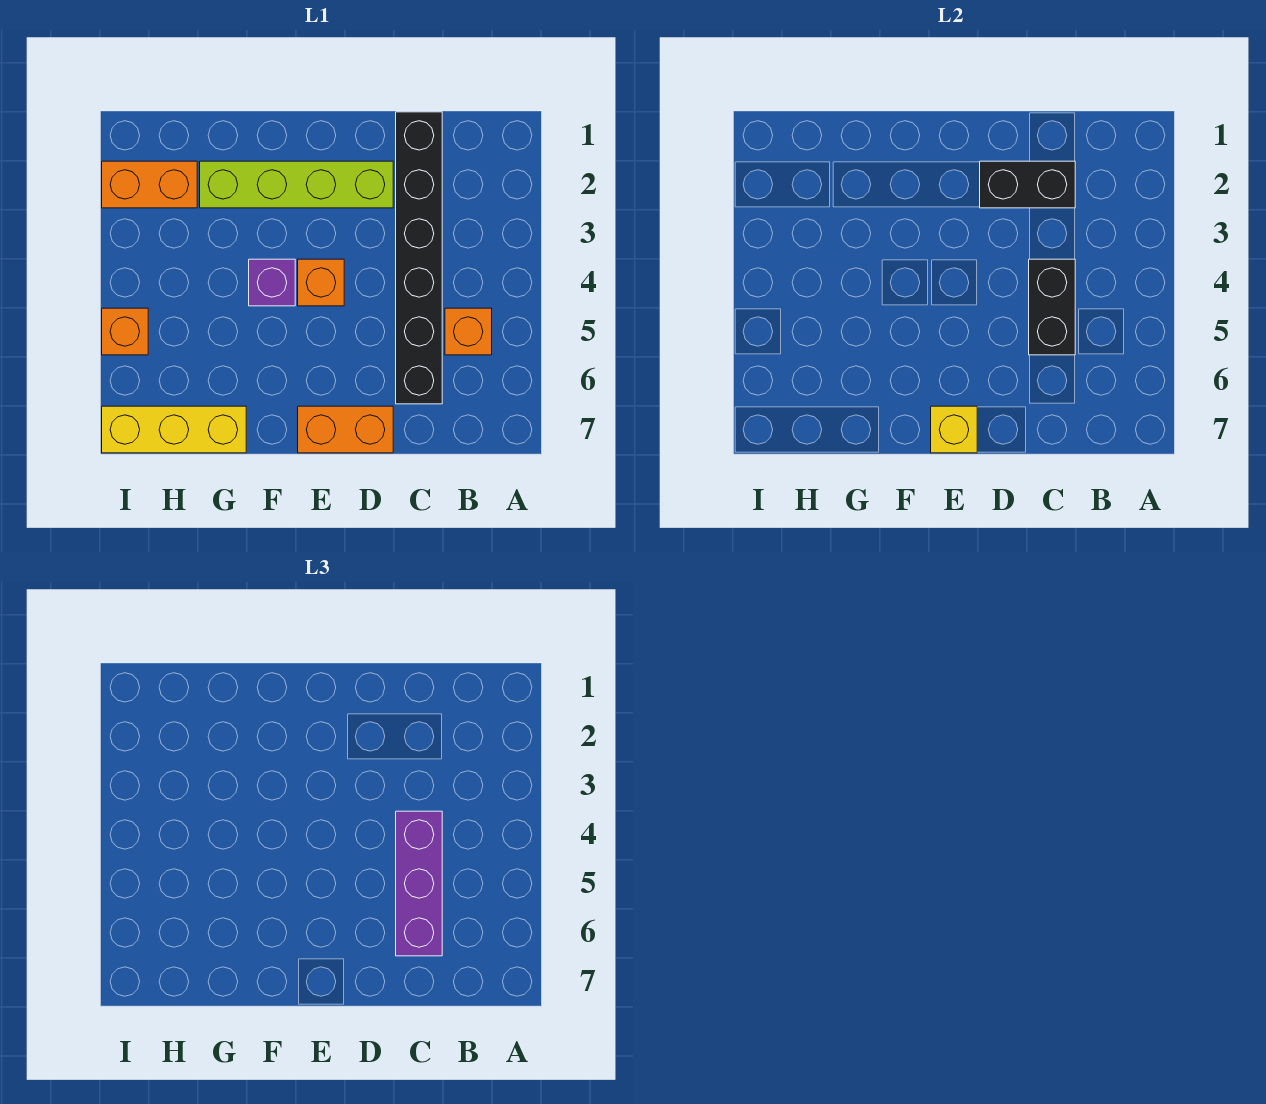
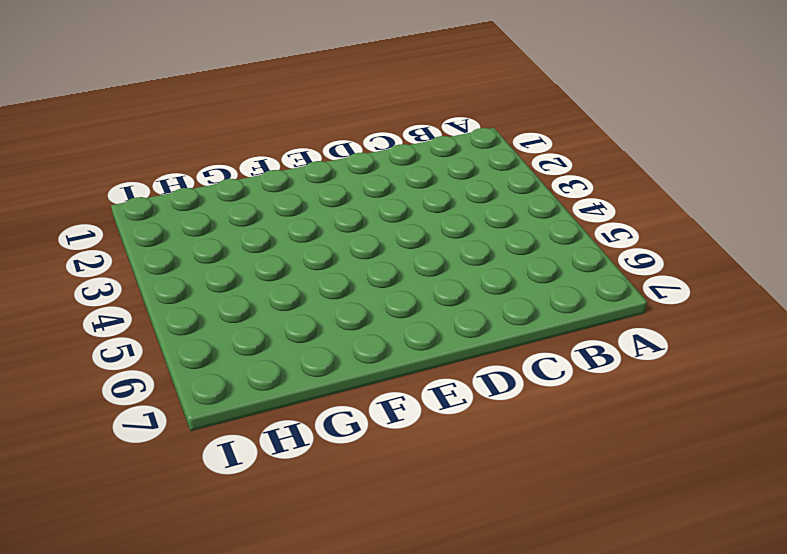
none -> orange brick B5 level 1
none -> black brick C1:C6 level 1
none -> lime brick D2:G2 level 1

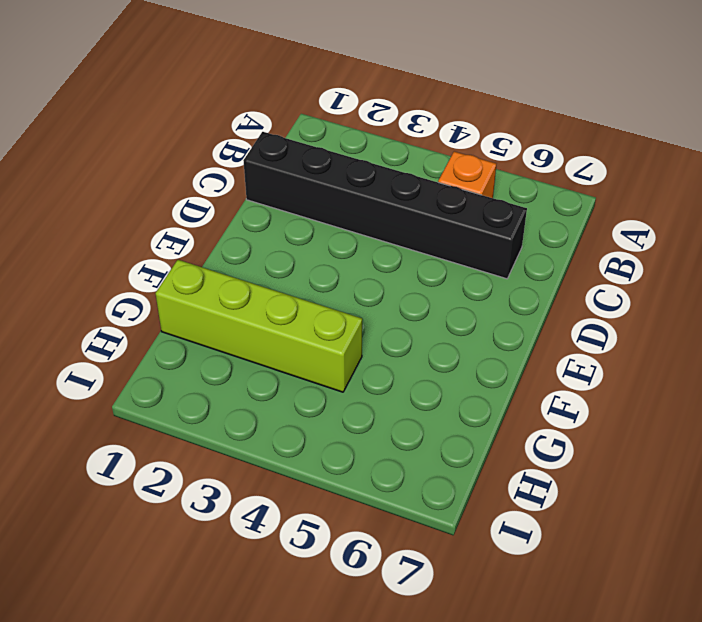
lime brick G1:G4 level 1 -> lime brick D2:G2 level 1
none -> orange brick D7:E7 level 1
none -> orange brick E4 level 1
none -> purple brick F4 level 1

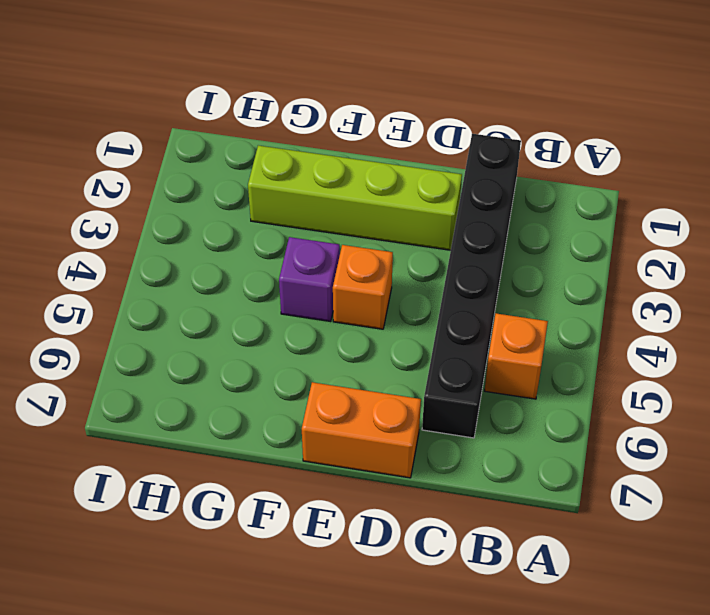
none -> yellow brick G7:I7 level 1
none -> orange brick H2:I2 level 1
none -> orange brick I5 level 1

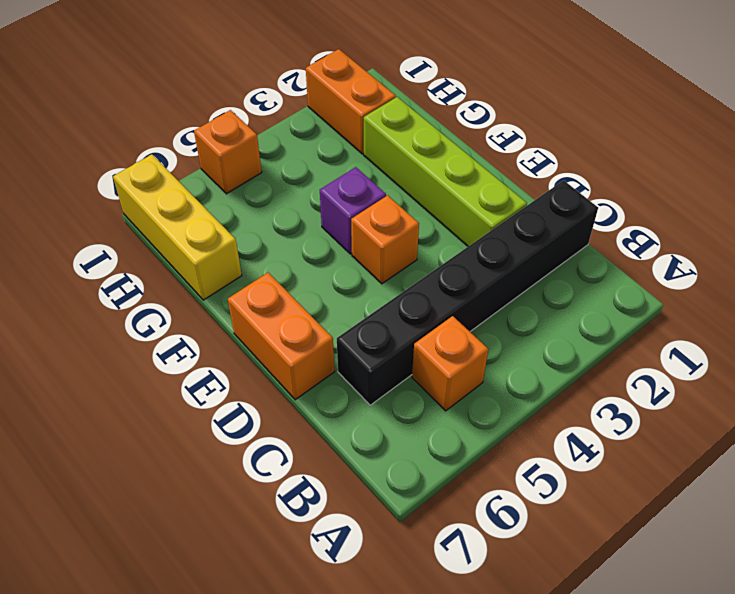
none -> black brick C2:D2 level 2
none -> black brick C4:C5 level 2
none -> yellow brick E7 level 2

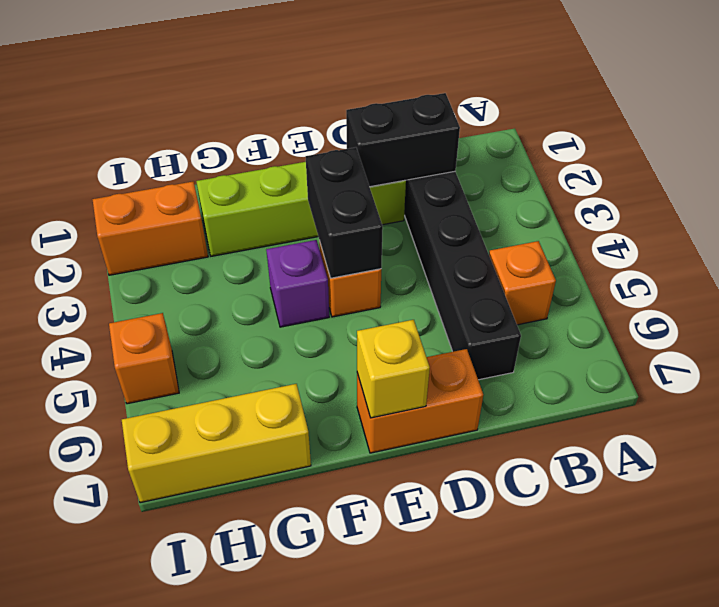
black brick E3:E4 level 2 -> black brick C4:C5 level 2
none -> purple brick C4:C6 level 3

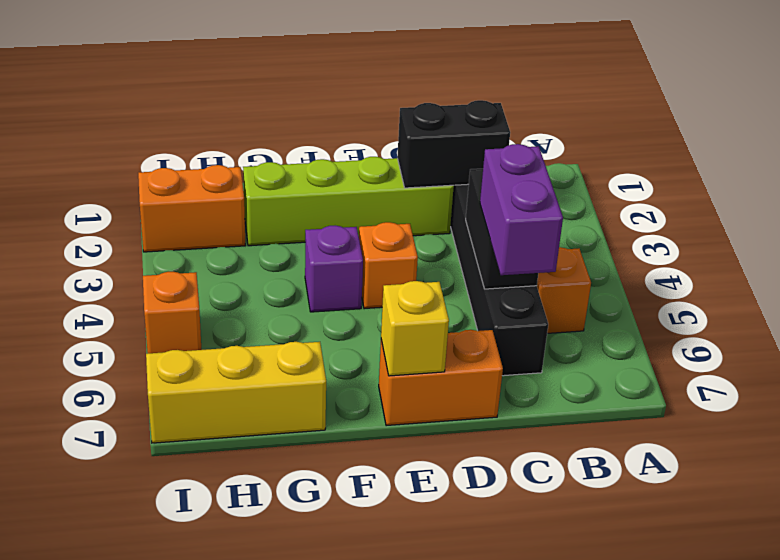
purple brick C5:C6 level 3 -> purple brick C4:C6 level 3

